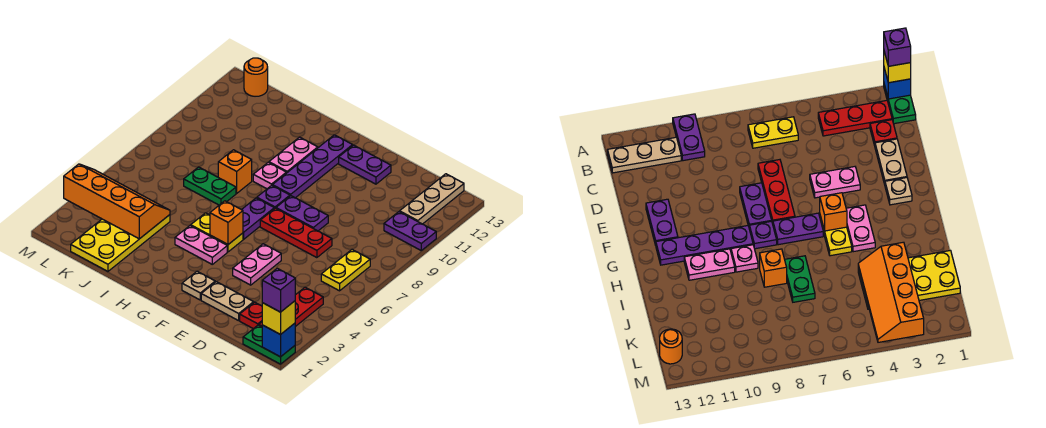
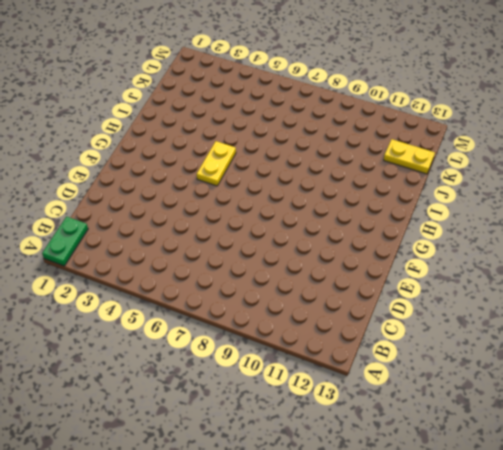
yellow plate K12:K13 level 1 -> yellow plate B6:B7 level 1
none -> purple plate A10:B10 level 1
none -> red plate B2:B4 level 1
none -> tan plate B11:B13 level 1

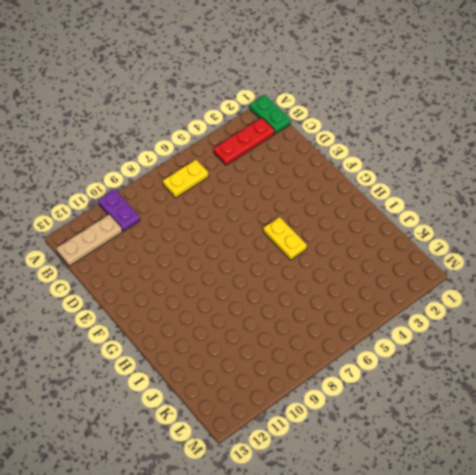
none -> red plate C2 level 1
none -> tan plate D2:E2 level 1
none -> red plate D7:F7 level 1

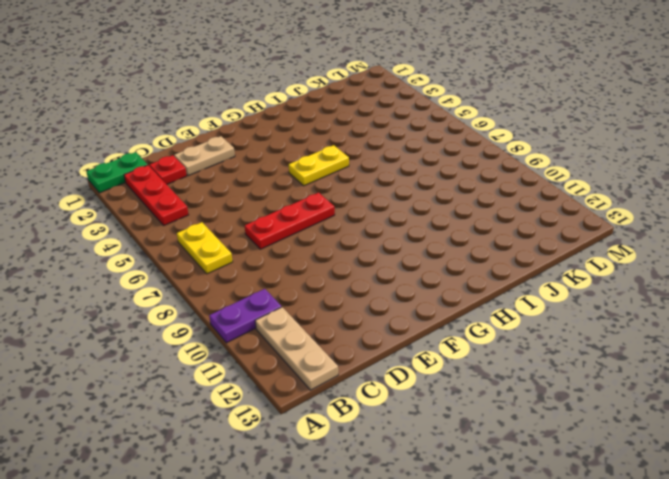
none -> pink plate E4:E5 level 1
none -> purple plate E8:F8 level 1
none -> purple plate E12:F12 level 1

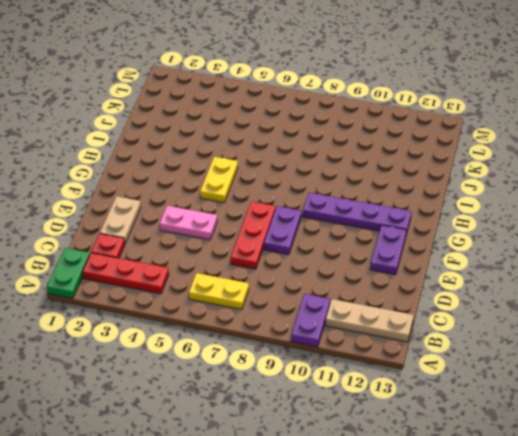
none -> tan plate F2 level 1
none -> pink plate G4:H4 level 1
none -> purple plate G6:G7 level 1

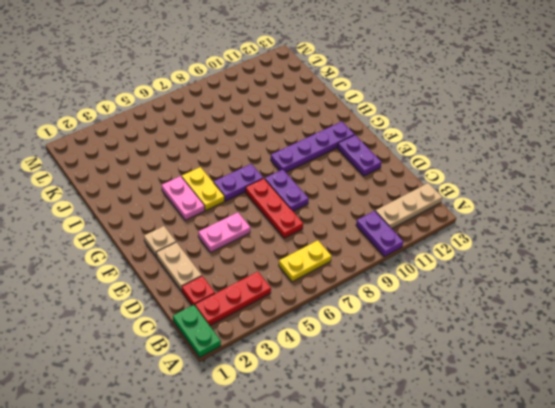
none -> purple plate G8 level 1
none -> pink plate H9 level 1
none -> pink plate H10:H11 level 1

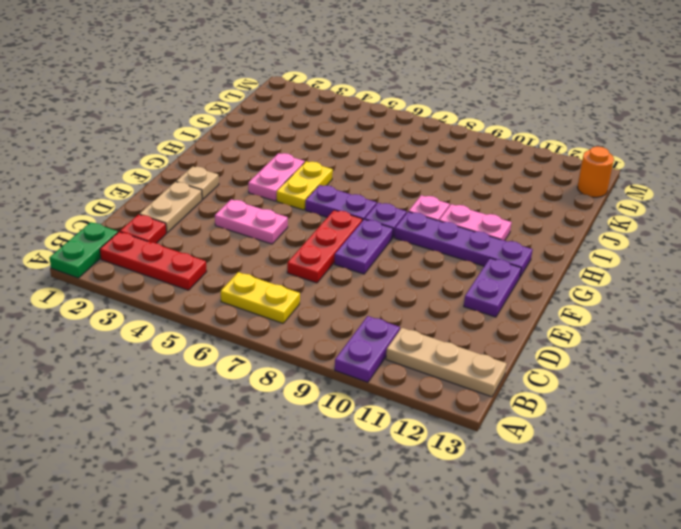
none -> green plate I7:J7 level 1
none -> orange brick I8 level 1
none -> yellow plate J1:K4 level 1

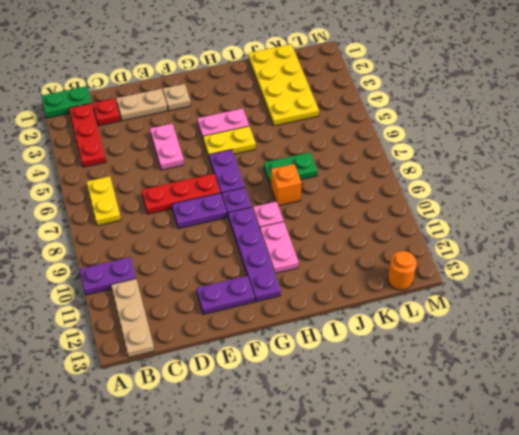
none -> blue brick A1 level 2
none -> orange brick G5 level 2
none -> orange slope J3:M4 level 2 top 3

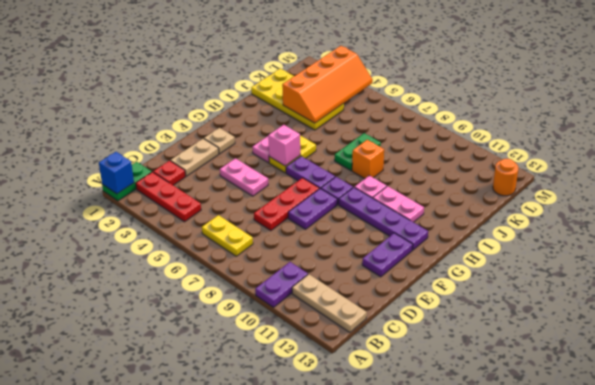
pink brick G5 level 2 -> orange brick G5 level 2
none -> yellow brick A1 level 3
none -> purple brick A1 level 4

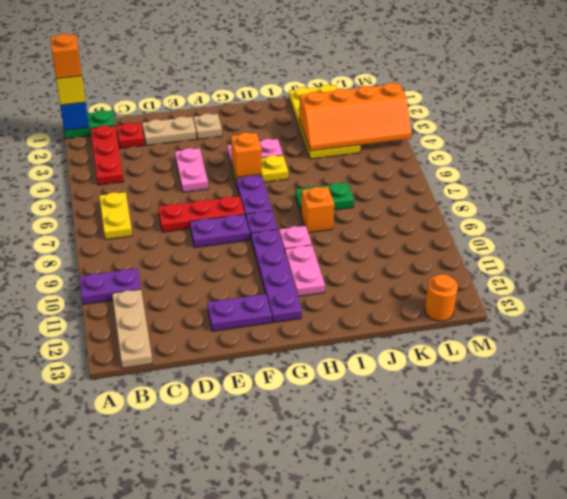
orange brick A1 level 4 -> purple brick A1 level 4

